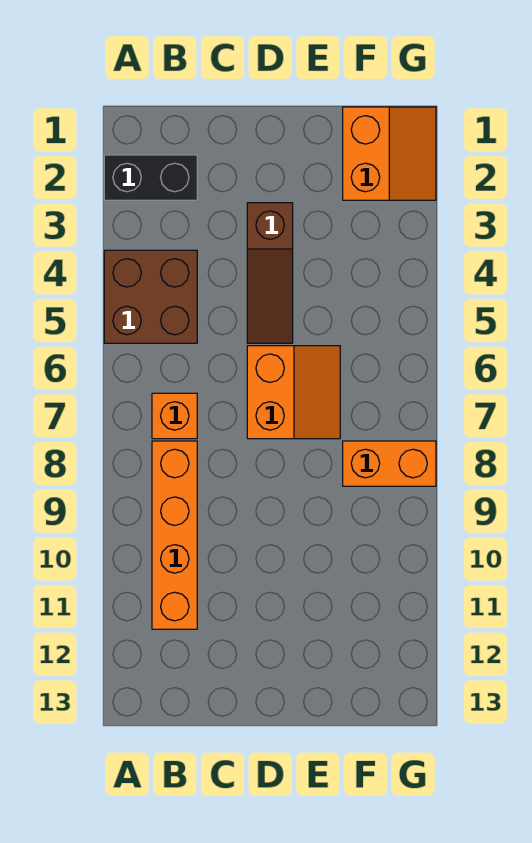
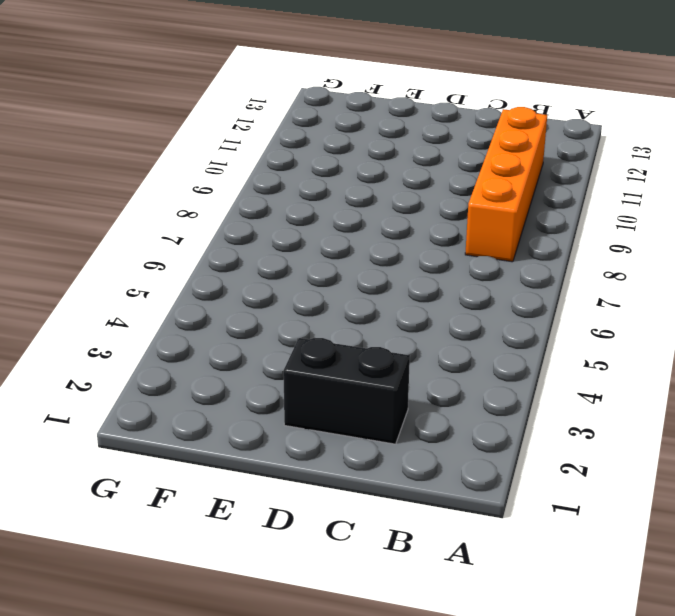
black brick C2:D2 level 1 -> black brick A2:B2 level 1
none -> brown brick A4:B5 level 1
none -> orange brick B7 level 1

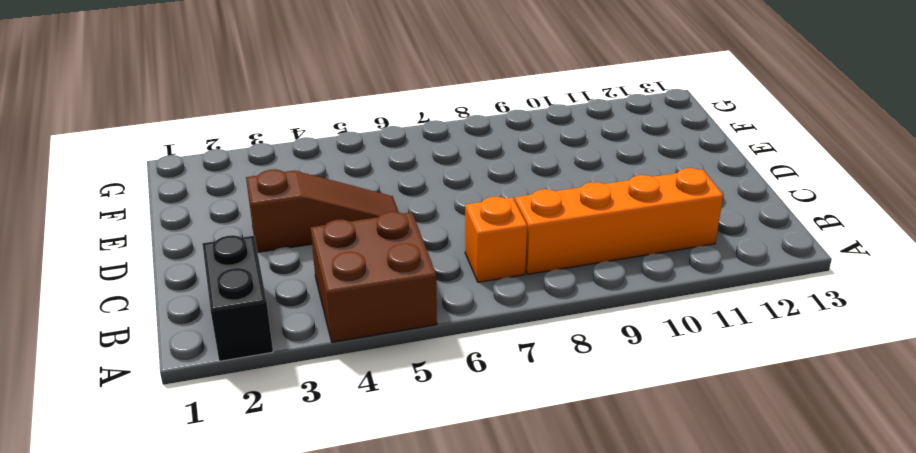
none -> orange slope D6:E7 level 1 top D
none -> orange slope F1:G2 level 1 top F

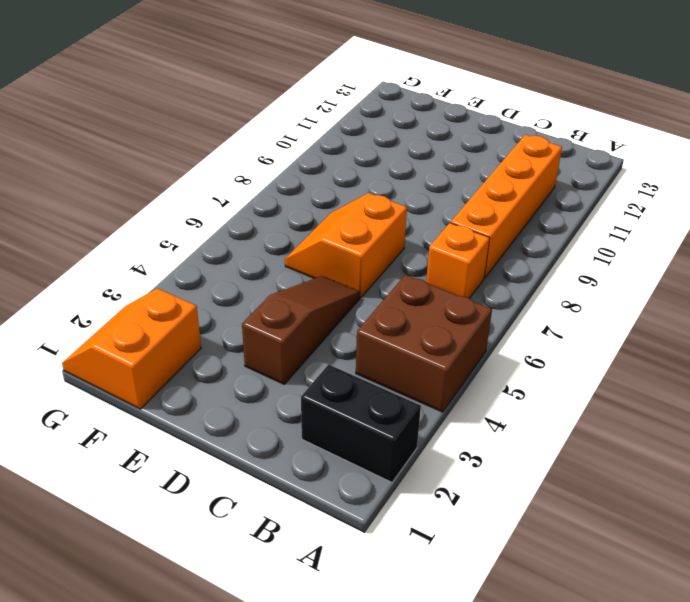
none -> orange brick F8:G8 level 1

